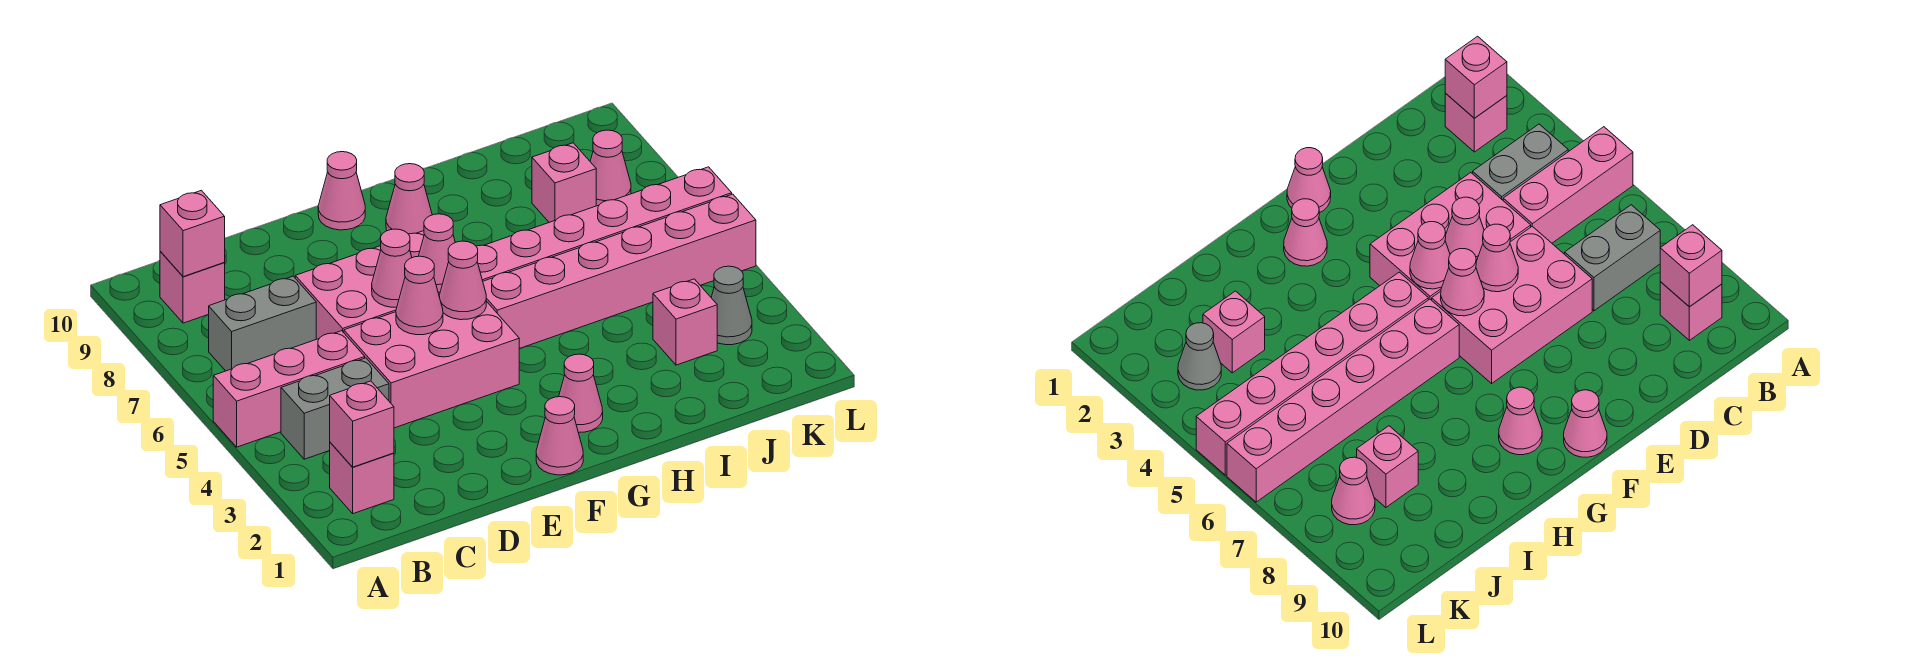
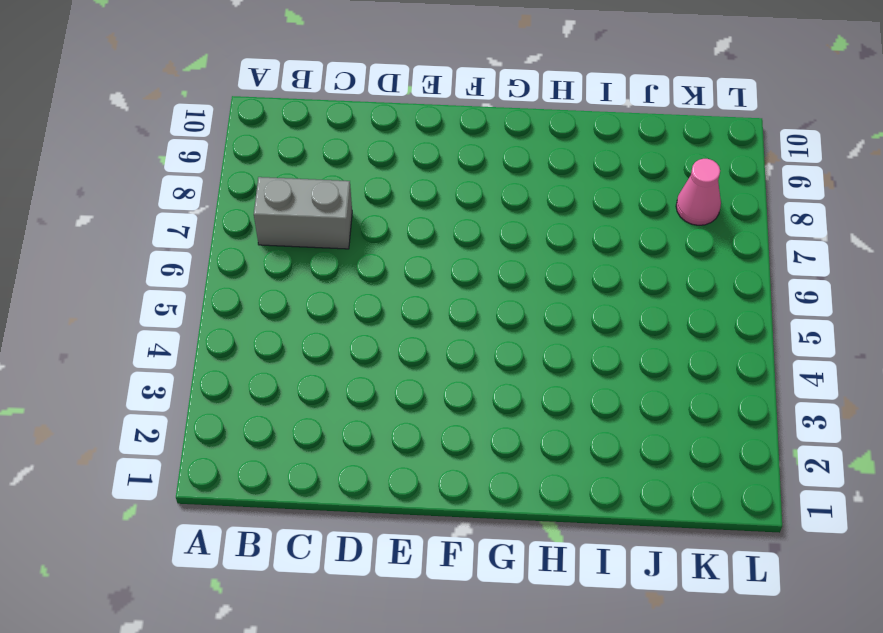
none -> pink brick A5:C5 level 1
none -> pink brick B2 level 1
none -> grey brick B4:C4 level 1

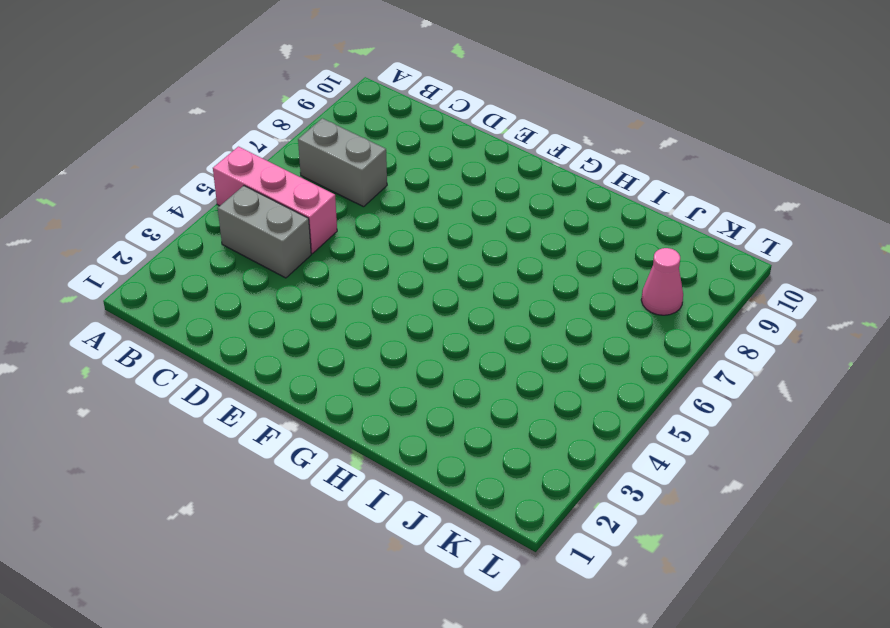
none -> pink brick B2 level 1
none -> pink brick B9 level 1
none -> pink brick D4:F5 level 1

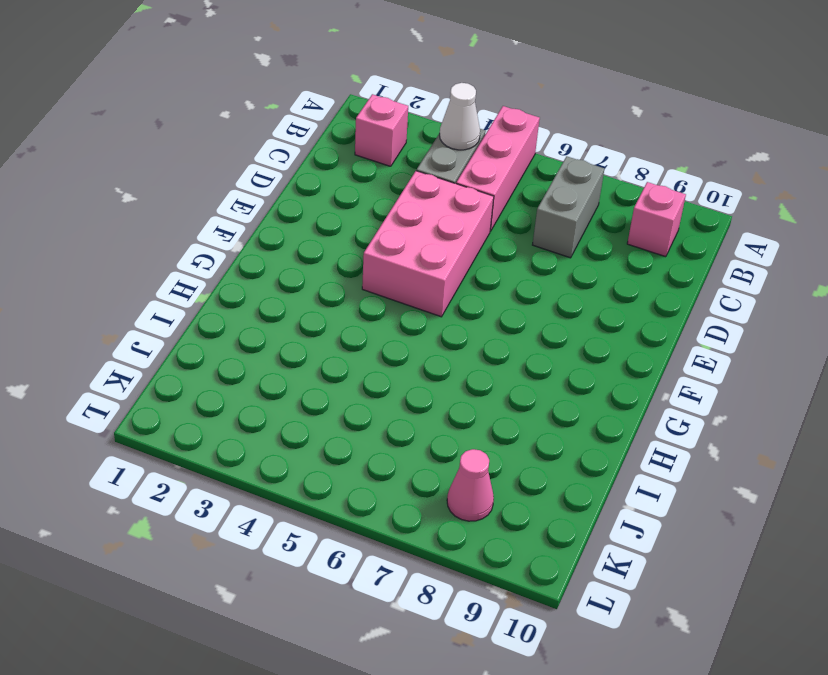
white cone B4 level 2 -> none
none -> pink brick D6:F7 level 1
none -> pink cone F1 level 1
none -> pink cone F10 level 1

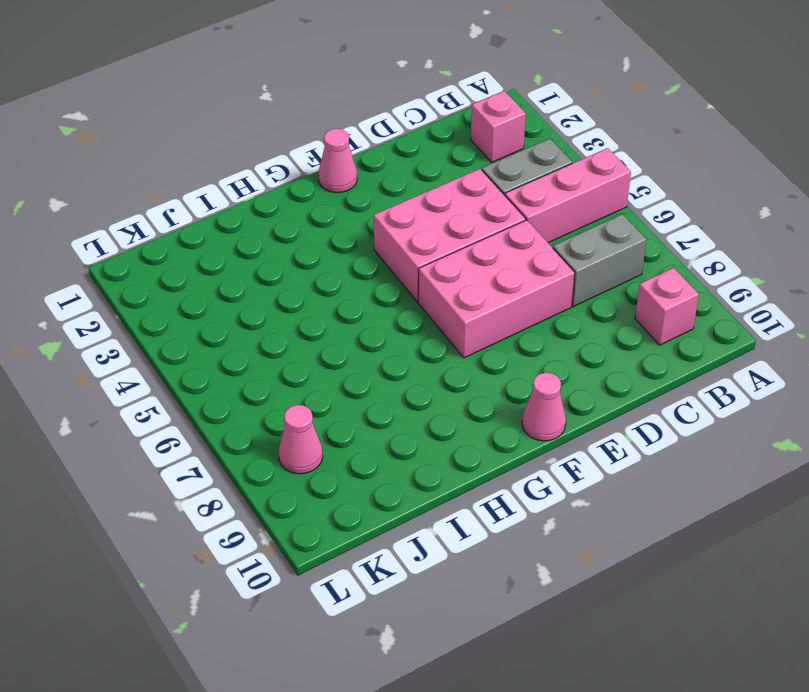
none -> pink cone G2 level 1
none -> pink brick G5:L5 level 1
none -> pink brick G6:L6 level 1

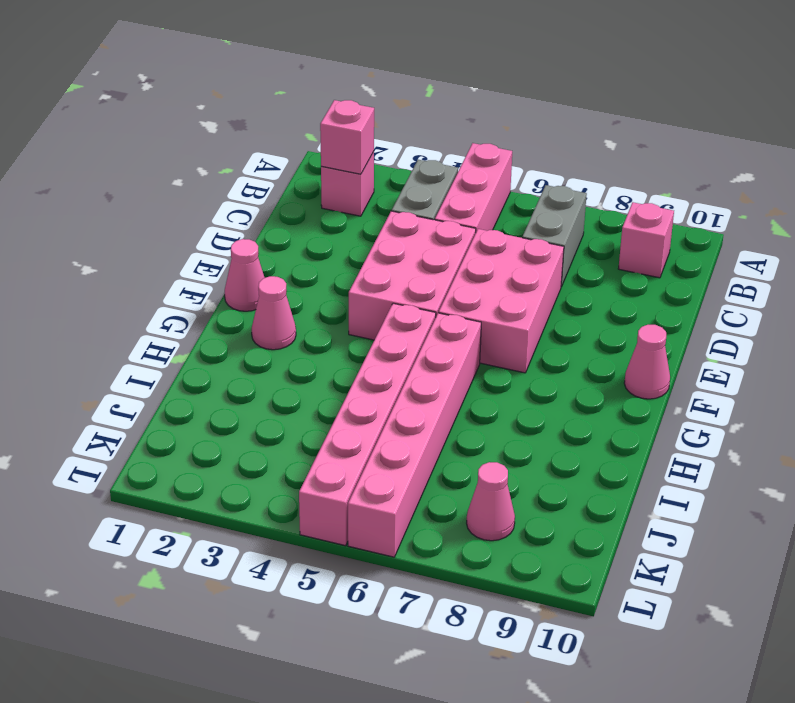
none -> pink cone G9 level 1
none -> pink brick J3 level 1
none -> pink brick J8 level 1

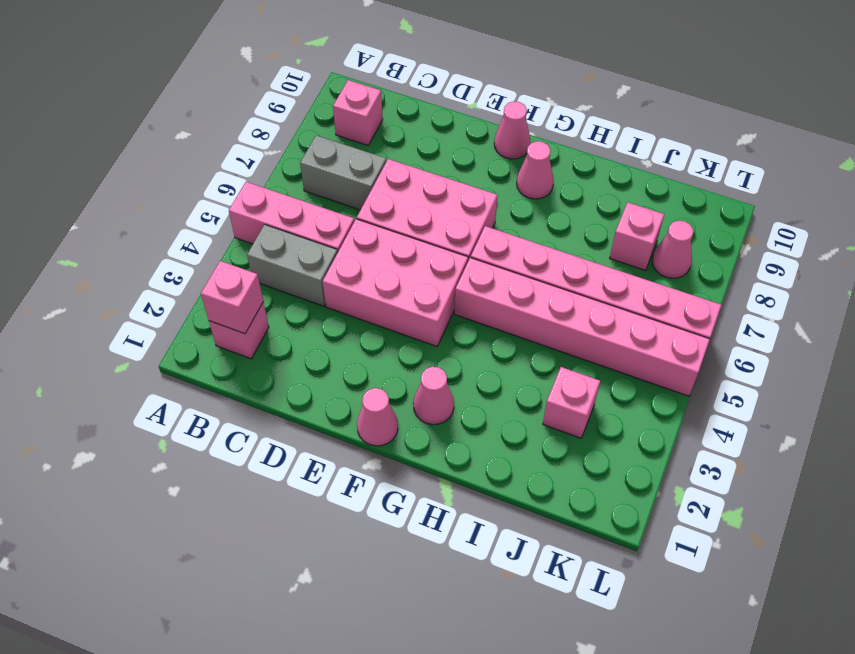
none -> grey cone K3 level 1
none -> pink brick B9 level 2
none -> pink cone E5 level 2

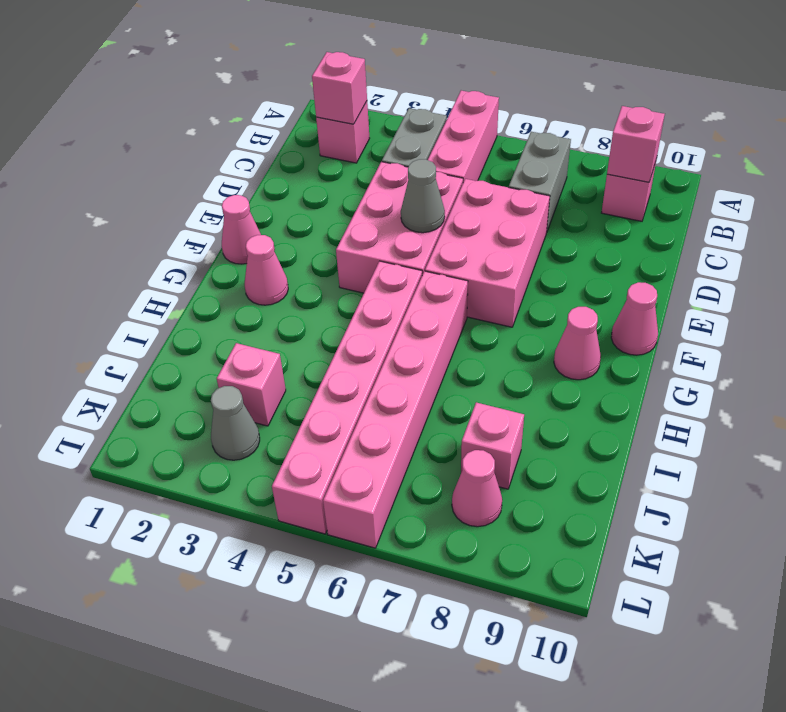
grey cone E5 level 2 -> pink cone E5 level 2
none -> pink cone E6 level 2
none -> pink cone F5 level 2
none -> pink cone F6 level 2

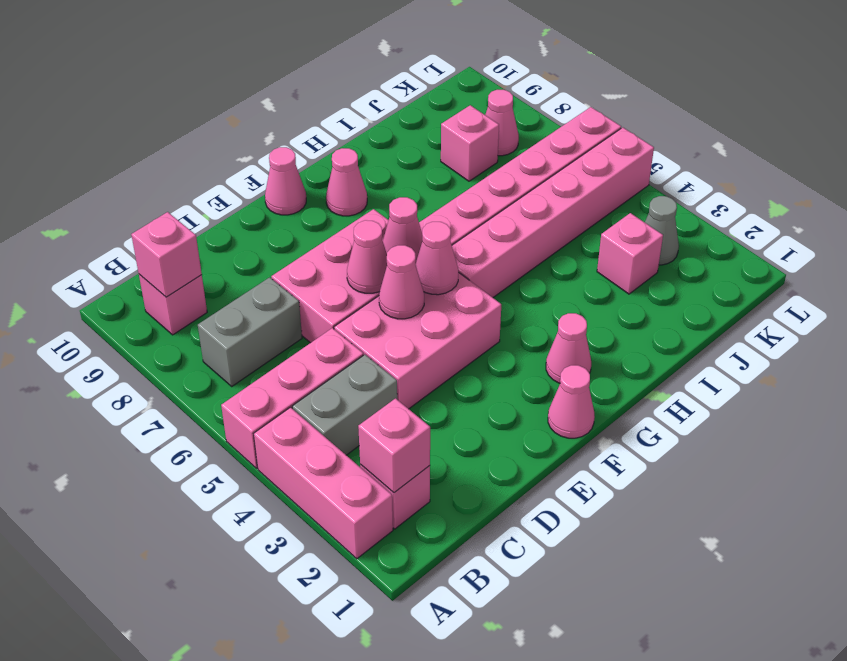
pink brick A2:A4 level 1 -> none

